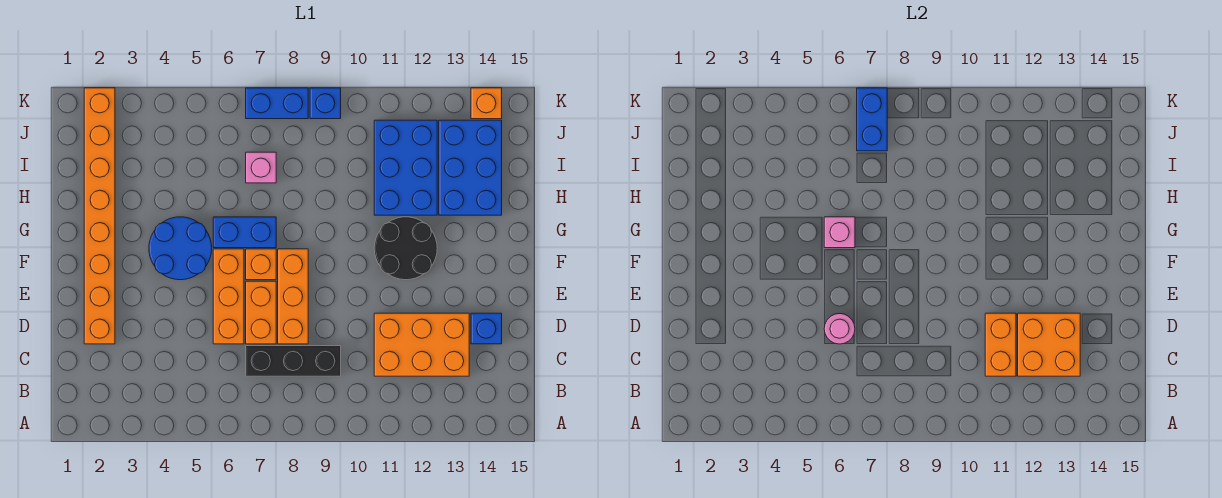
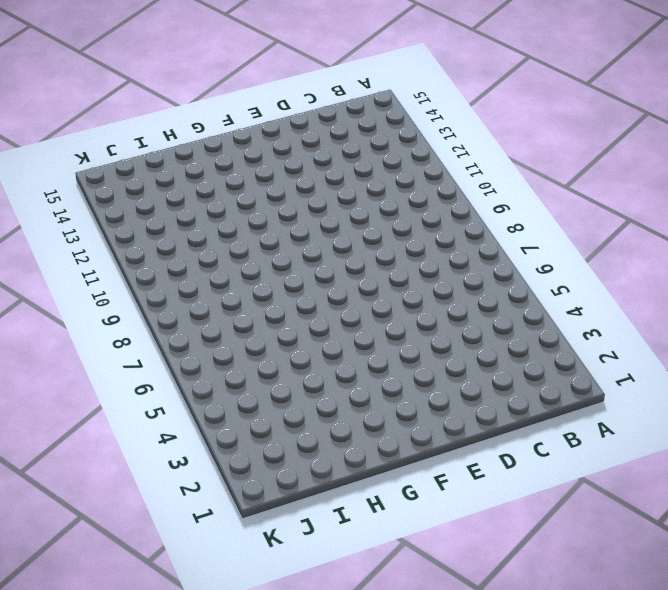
none -> black brick C7:C9 level 1
none -> orange brick C11:D13 level 1
none -> orange brick D2:K2 level 1

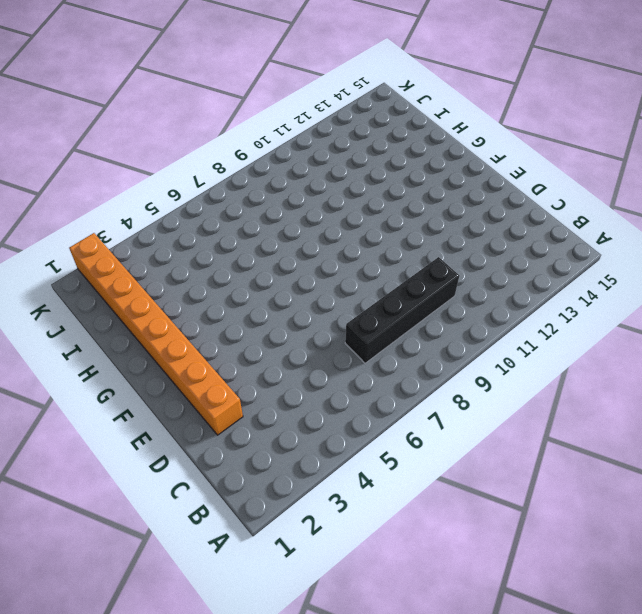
black brick C7:C10 level 1 -> black brick C7:C9 level 1
none -> orange brick C11:D13 level 1
none -> orange brick D6:F6 level 1
none -> orange brick D7:E7 level 1

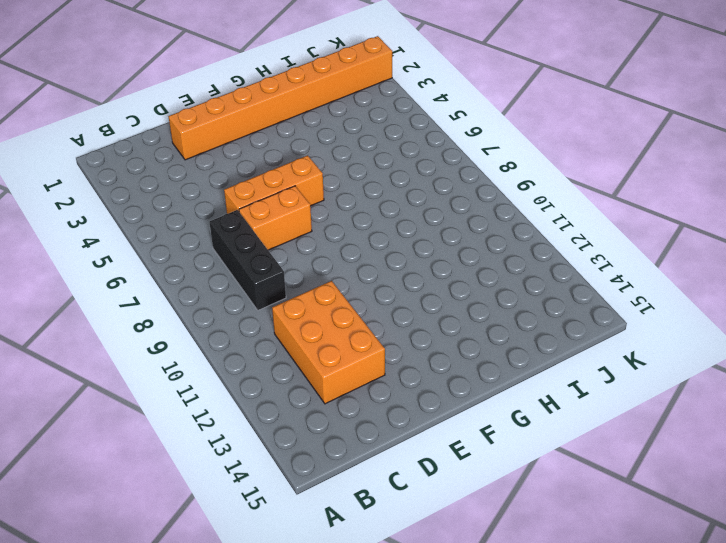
none -> orange brick D8:F8 level 1
none -> blue brick D14 level 1
none -> blue round brick F4:G5 level 1

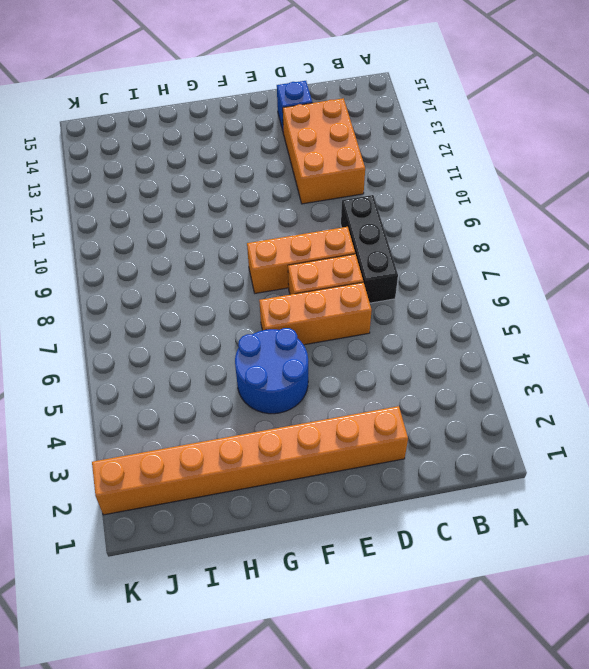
none -> orange brick F7 level 1
none -> black round brick F11:G12 level 1
none -> blue brick G6:G7 level 1

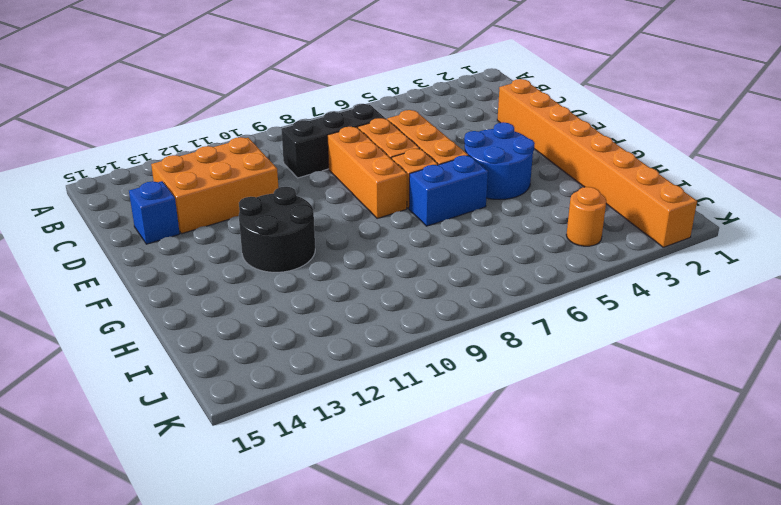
orange round brick J4 level 1 -> none
none -> blue brick H11:J12 level 1
none -> blue brick H13:J14 level 1
none -> pink brick I7 level 1

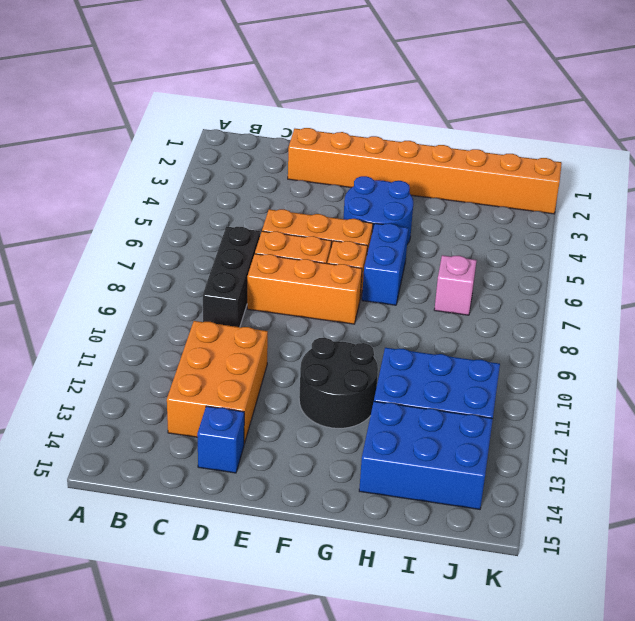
none -> blue brick K7:K8 level 1
none -> blue brick K9 level 1
none -> orange brick K14 level 1

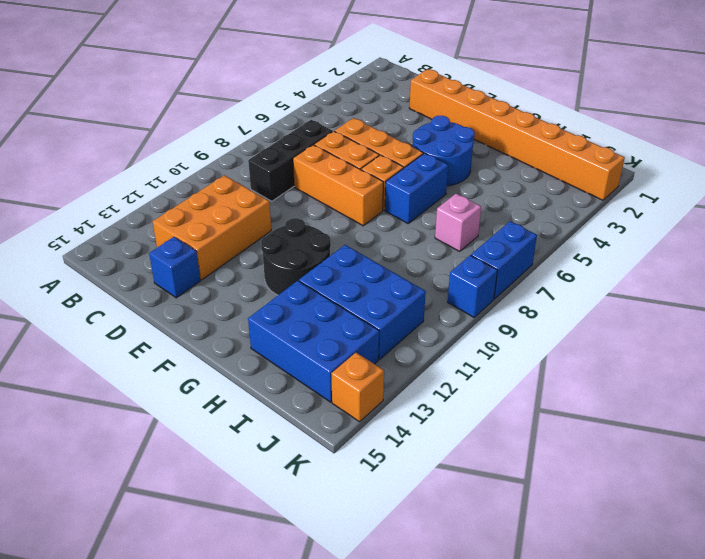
none -> orange brick C11:D11 level 2
none -> orange brick C12:D13 level 2
none -> pink round brick D6 level 2

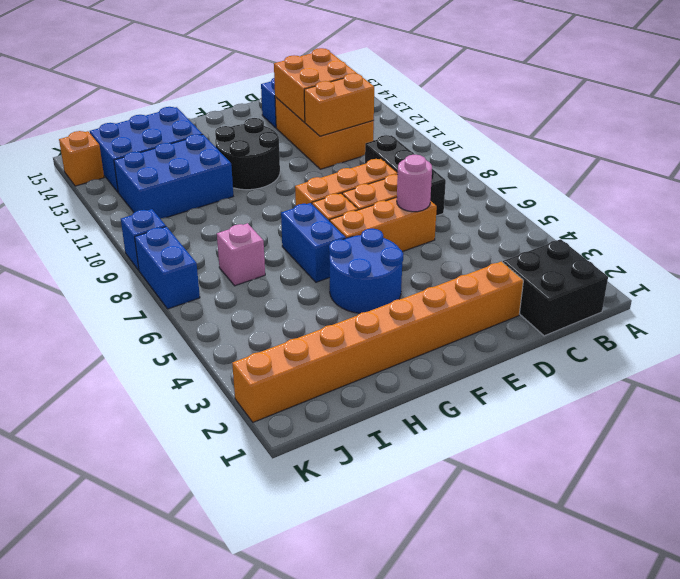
black brick B1:C2 level 1 -> none
none -> pink brick G6 level 2
none -> blue brick J7:K7 level 2

